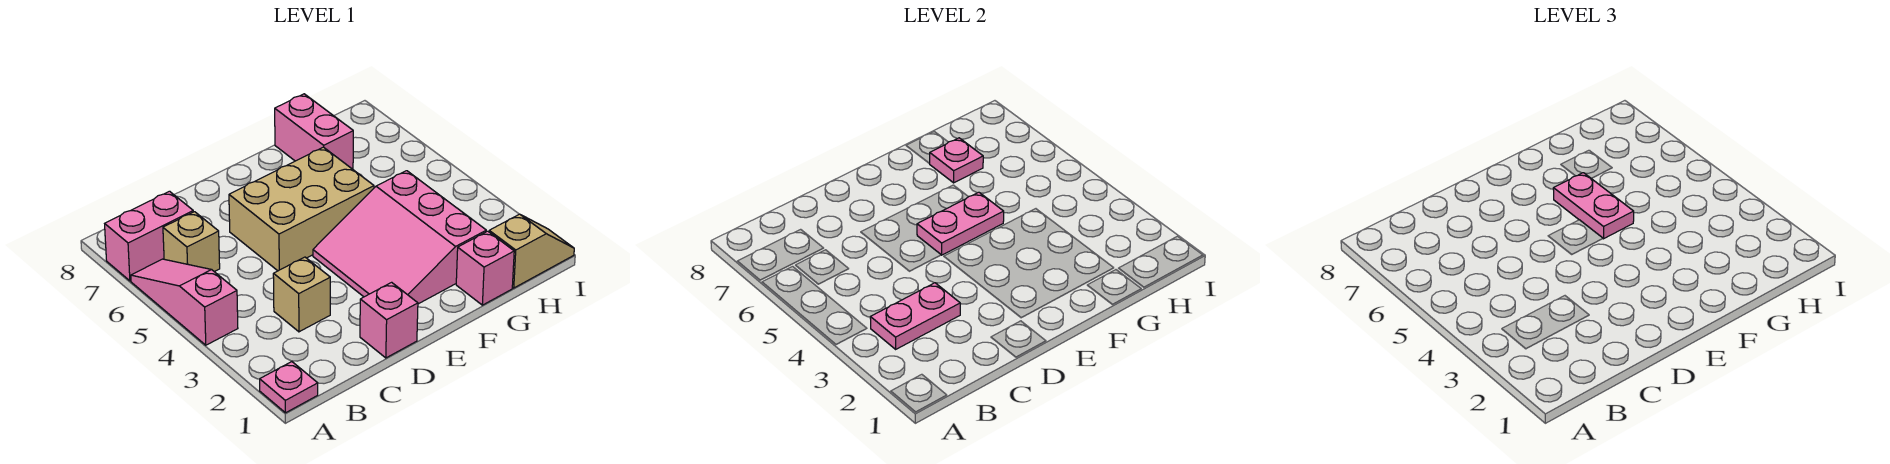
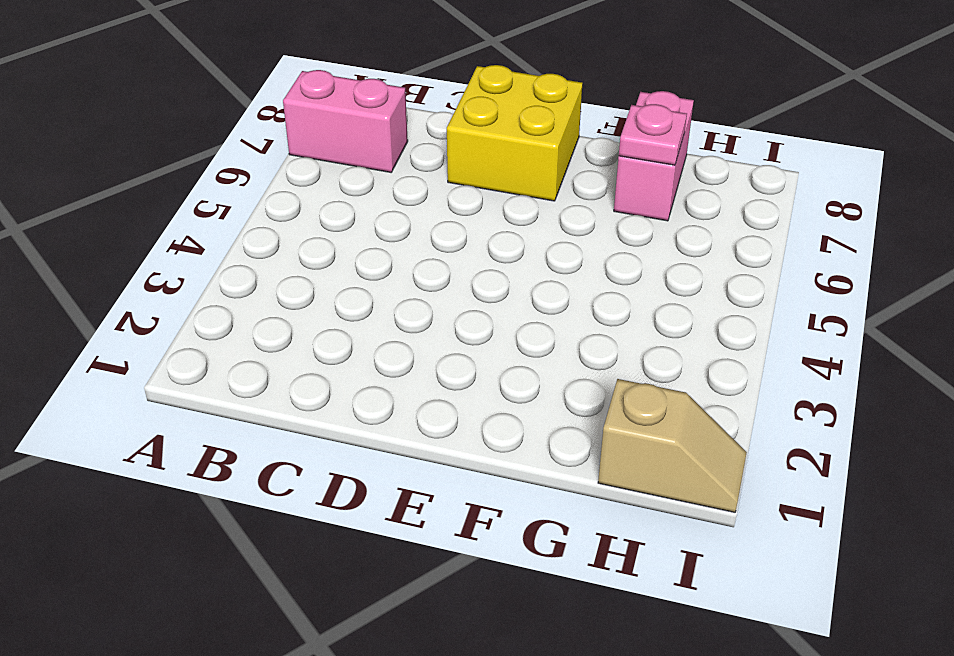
yellow brick D7:E8 level 1 -> none
none -> pink plate A1 level 1
none -> pink slope A4:A6 level 1 top 4
none -> tan brick B6 level 1

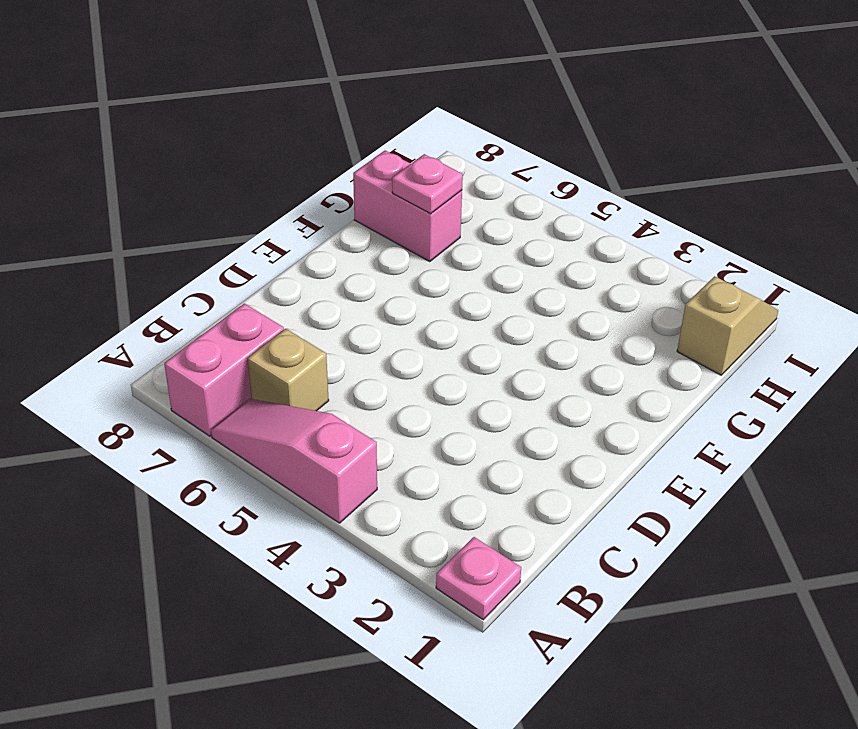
none -> tan brick C3 level 1
none -> pink brick D1 level 1
none -> tan brick D5:F6 level 1

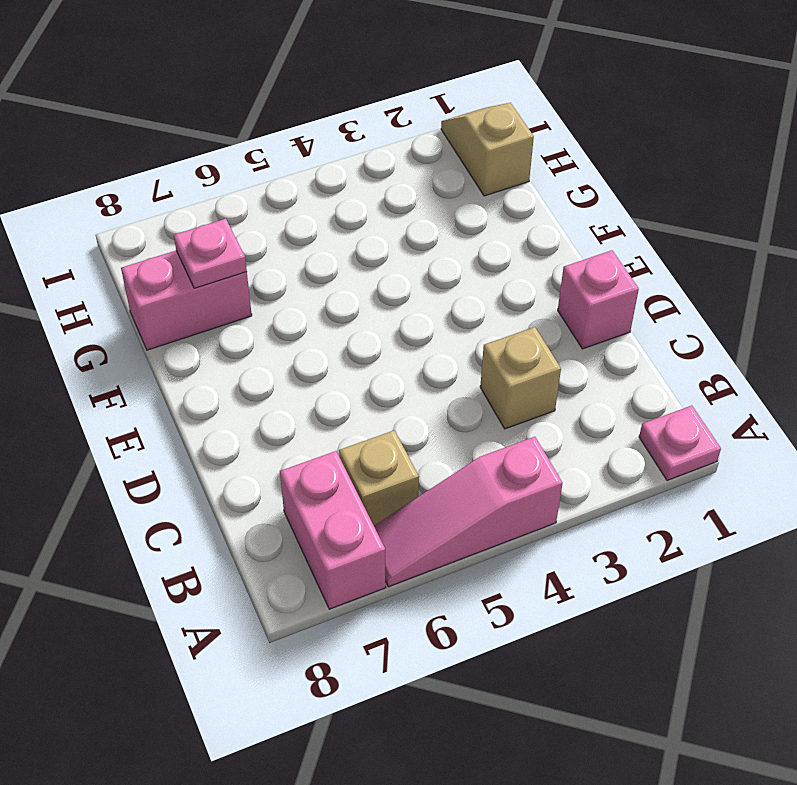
none -> tan brick D5:F6 level 1
none -> pink slope E2:G4 level 1 top G
none -> pink brick G1 level 1

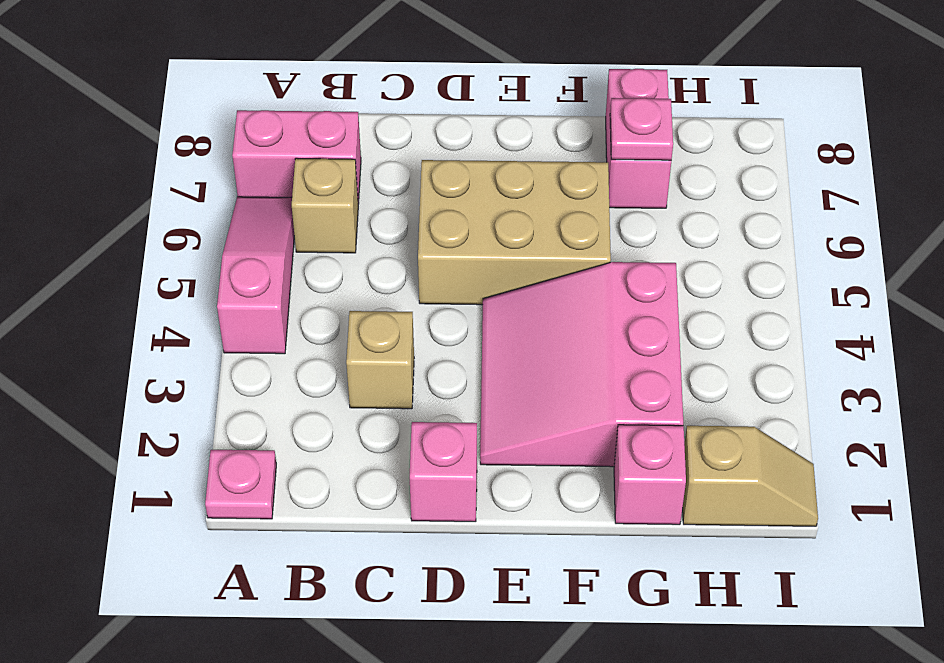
none -> pink plate B3:C3 level 2
none -> pink plate E5:F5 level 2
none -> pink plate F5:F6 level 3

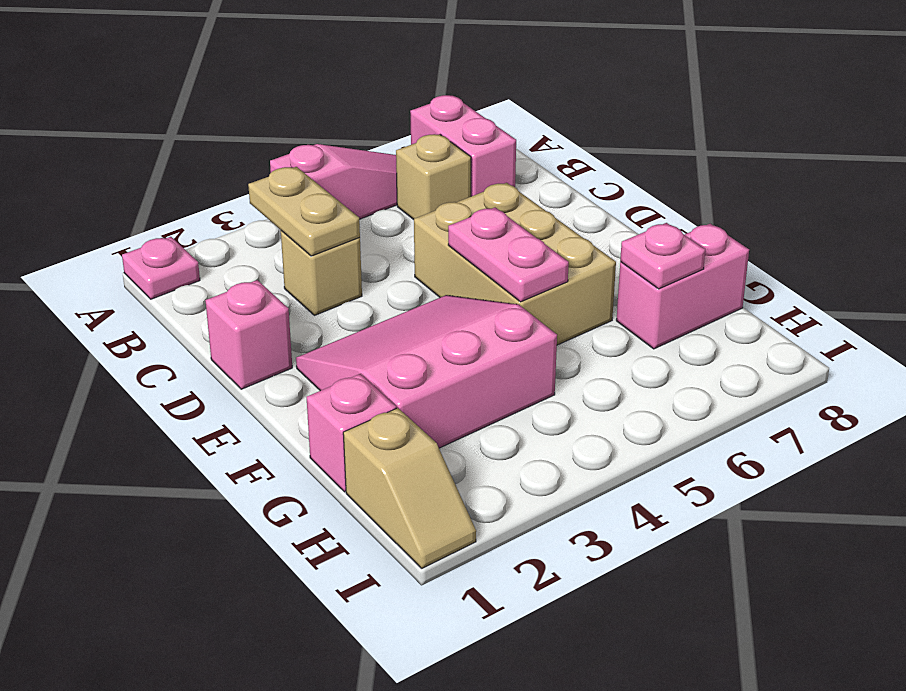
tan plate B3:C3 level 2 -> pink plate B3:C3 level 2
none -> pink plate F5:F6 level 3

